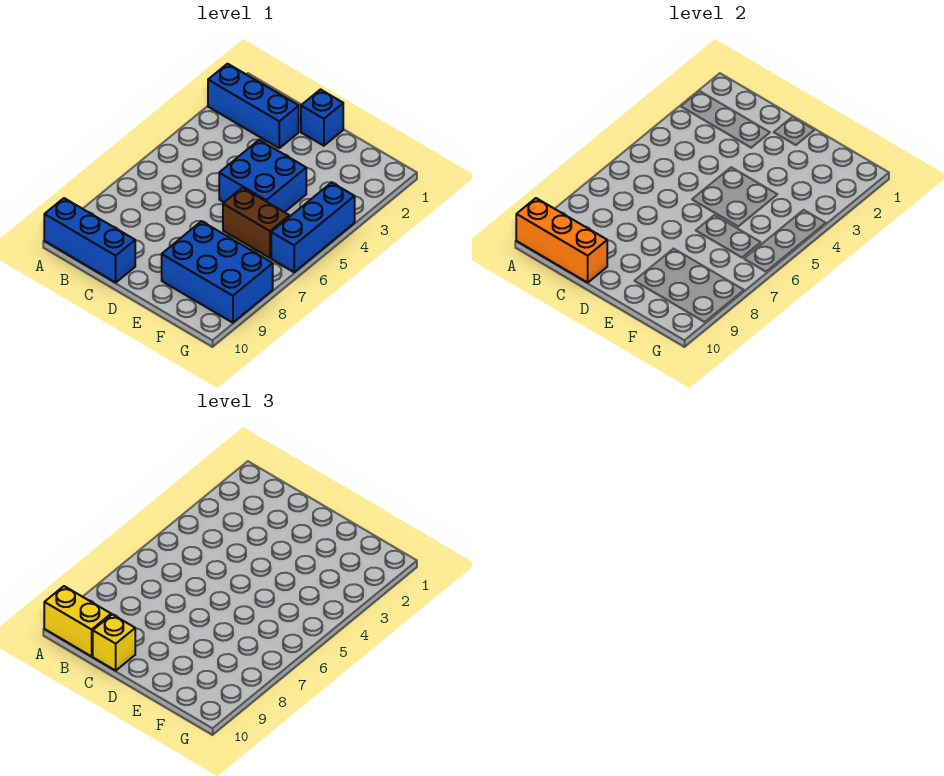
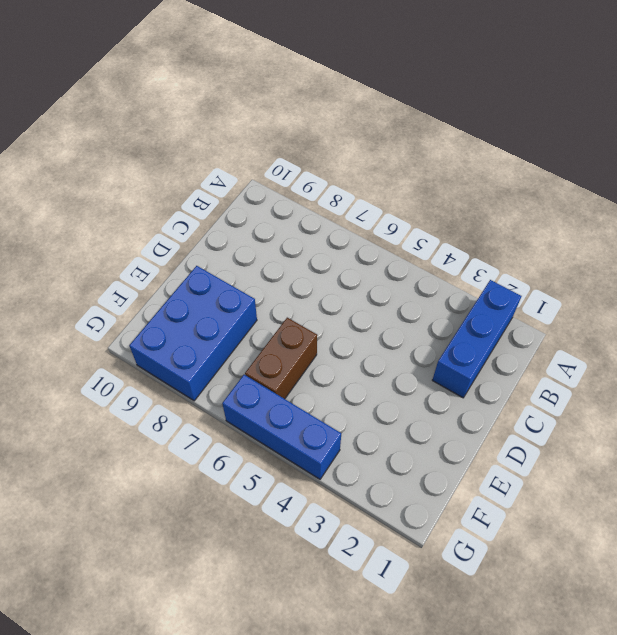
none -> blue brick A10:C10 level 1
none -> blue brick D1 level 1

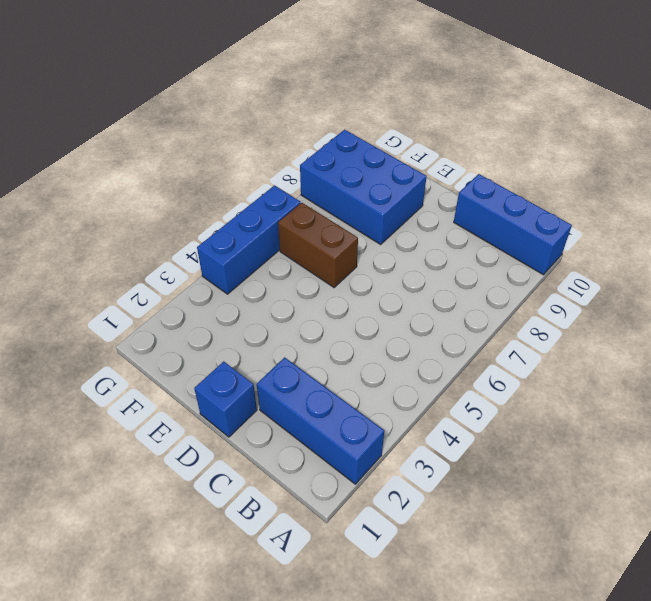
none -> blue brick D4:E5 level 1
none -> orange brick A10:C10 level 2

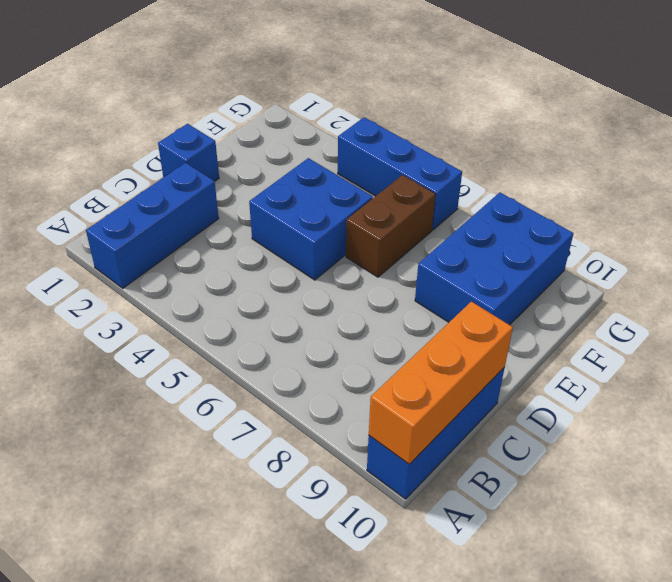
none -> yellow brick A10:B10 level 3
none -> yellow brick C10 level 3

